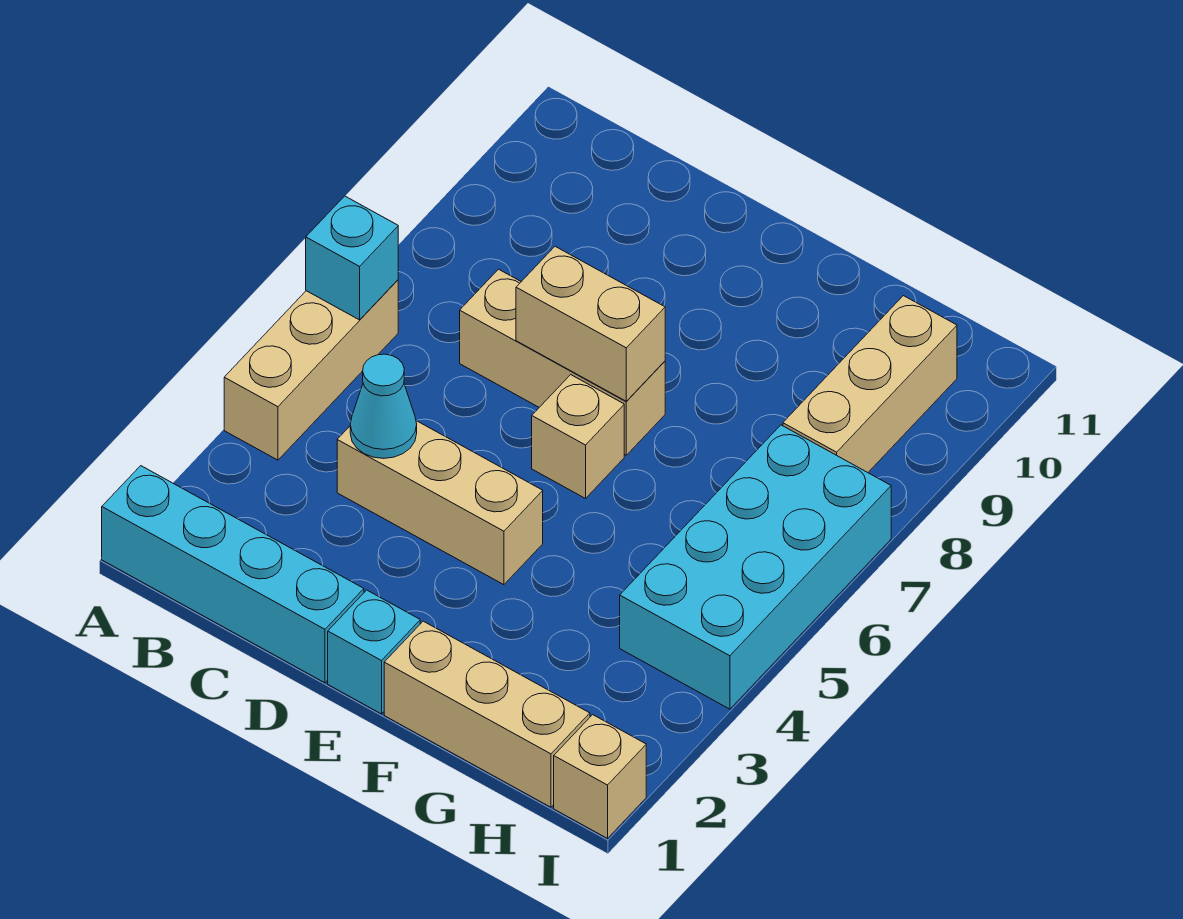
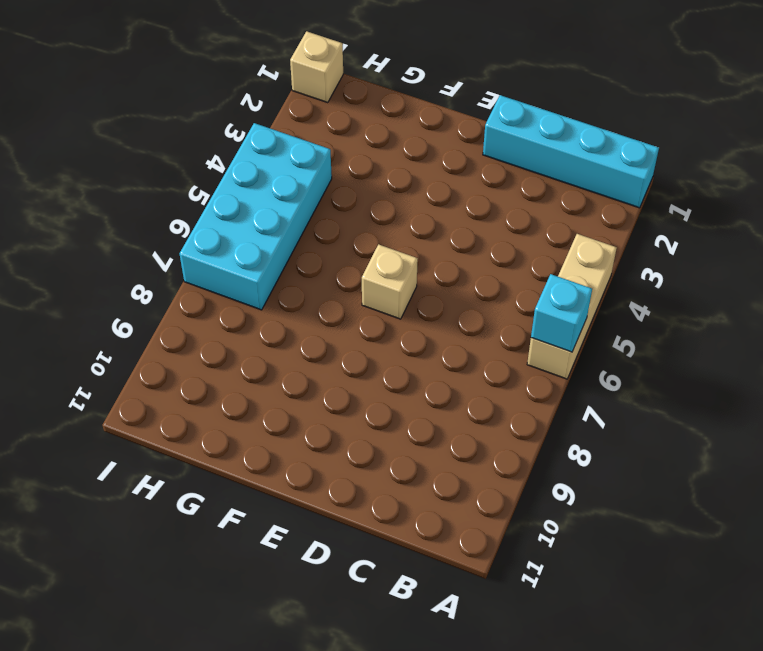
none -> tan brick C4:E4 level 1
none -> tan brick C7:E7 level 1
none -> cyan brick E1 level 1

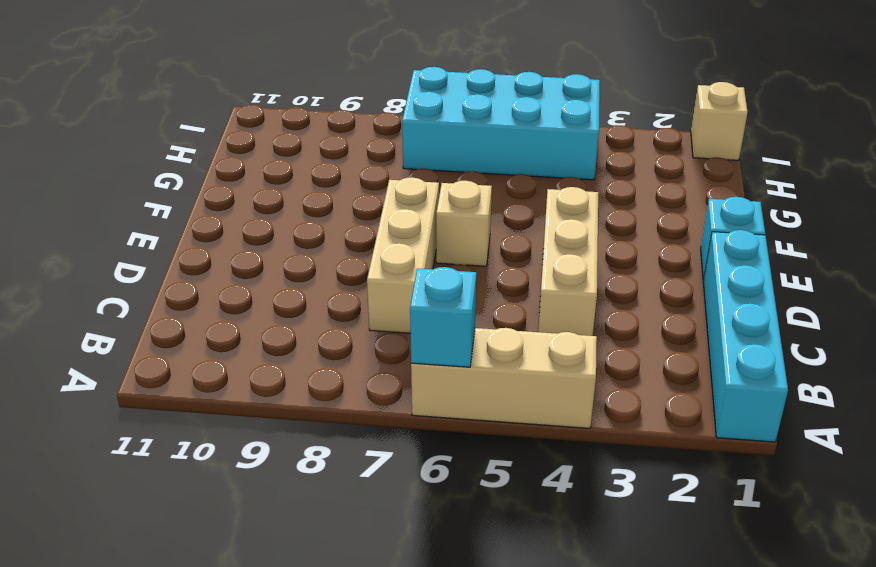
none -> tan brick F1:H1 level 1
none -> tan brick H8:H10 level 1
none -> cyan cone C4 level 2

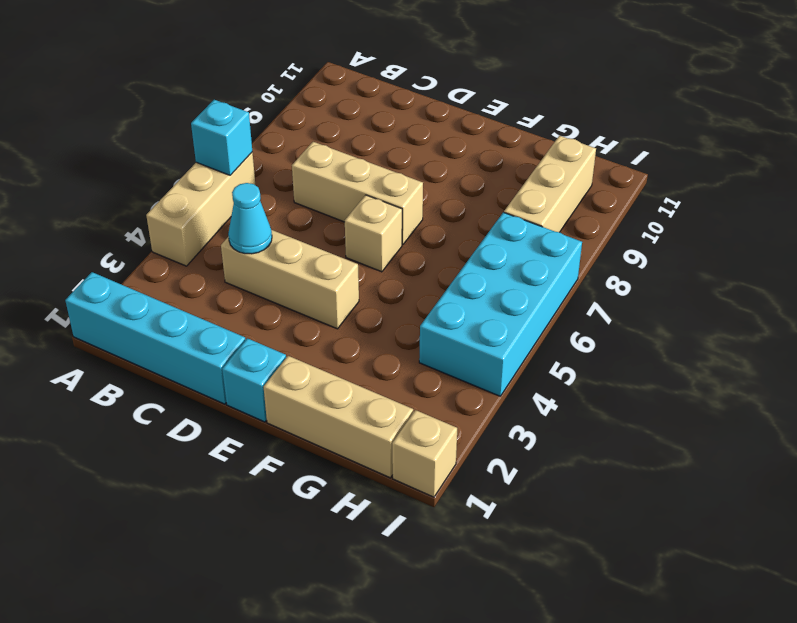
none -> tan brick D7:E7 level 2

